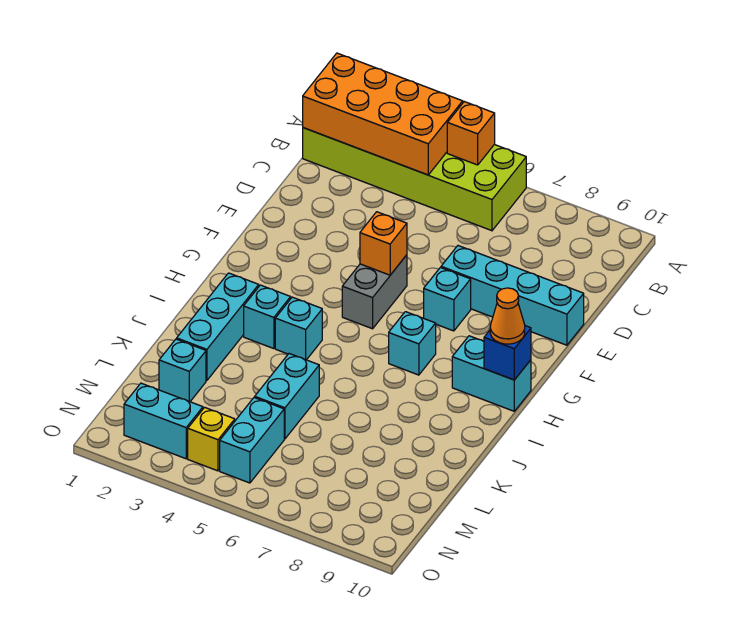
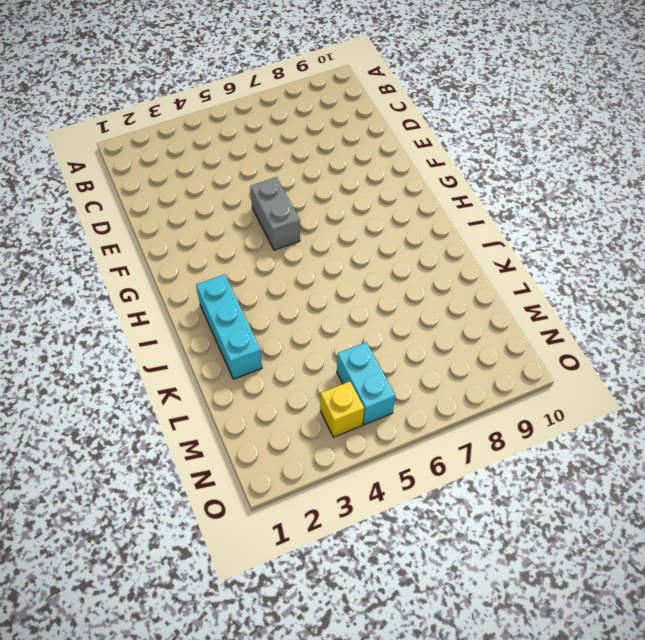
none -> lime brick A1:B6 level 1
none -> cyan brick E7:E10 level 1
none -> cyan brick F7 level 1

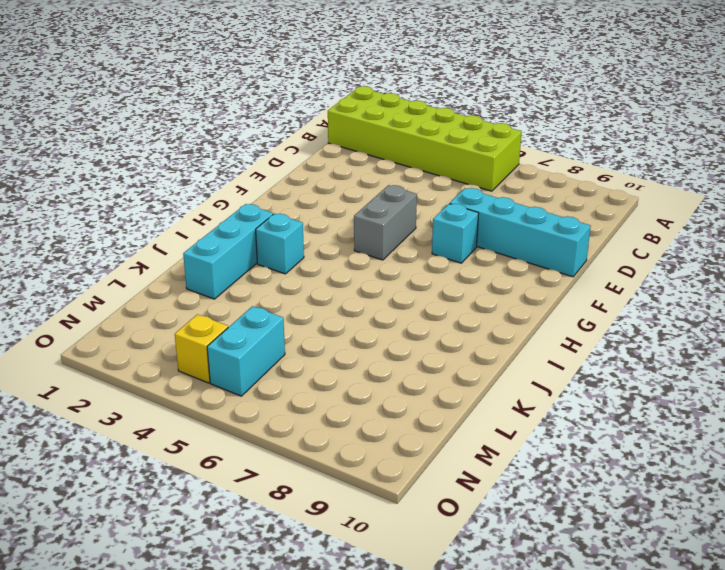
none -> cyan brick H7 level 1
none -> cyan brick H9:H10 level 1
none -> cyan brick I4 level 1

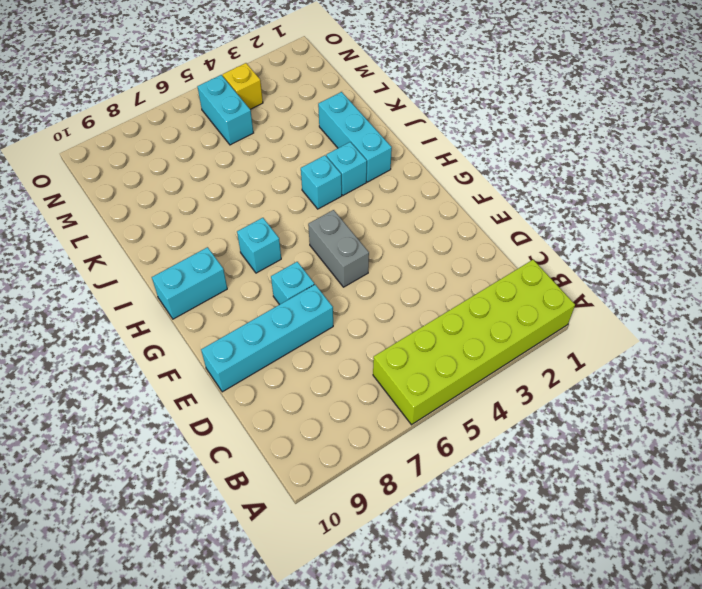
none -> cyan brick K5:L5 level 1
none -> cyan brick L2 level 1
none -> cyan brick N2:N3 level 1

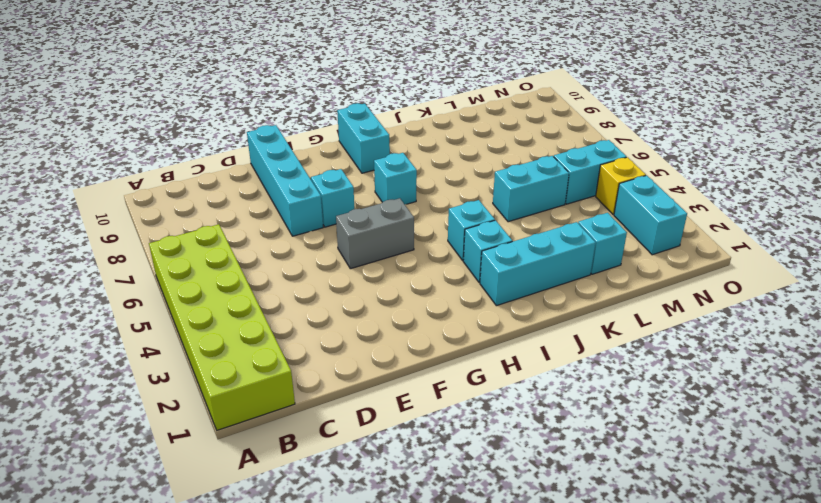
none -> orange brick A1:B4 level 2
none -> orange brick A5 level 2
none -> orange brick F5 level 2

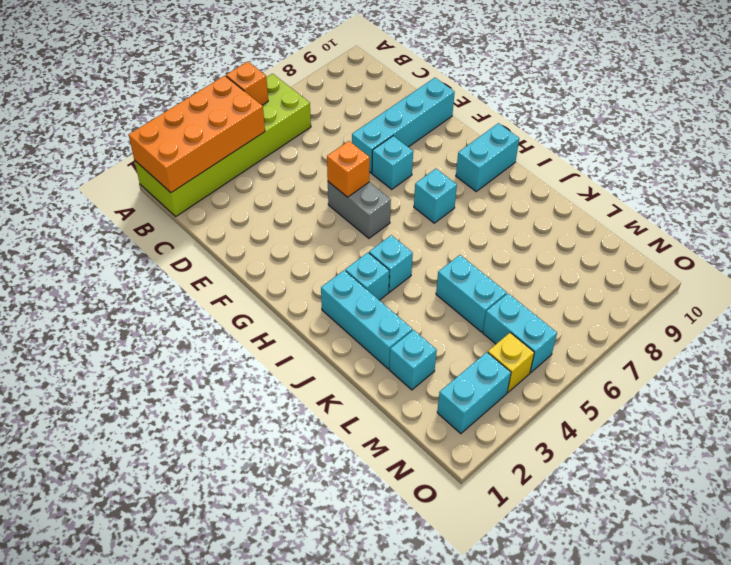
none -> blue brick H10 level 2
none -> orange cone H10 level 3

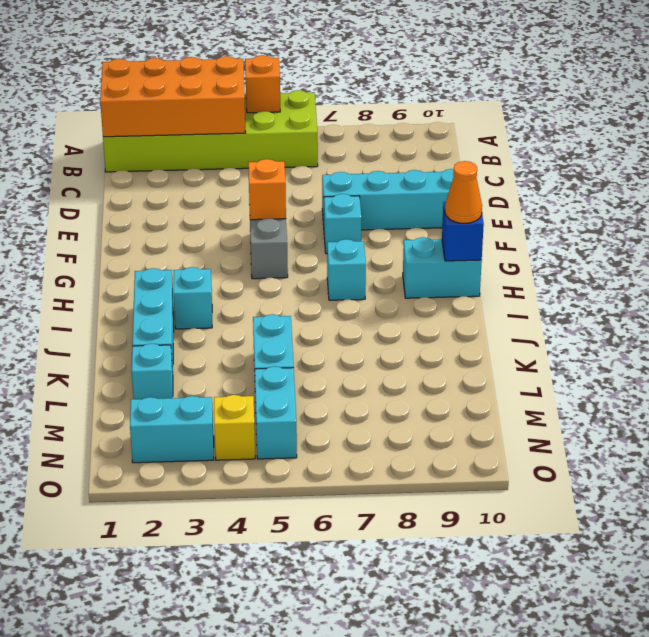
none -> cyan brick I4 level 1

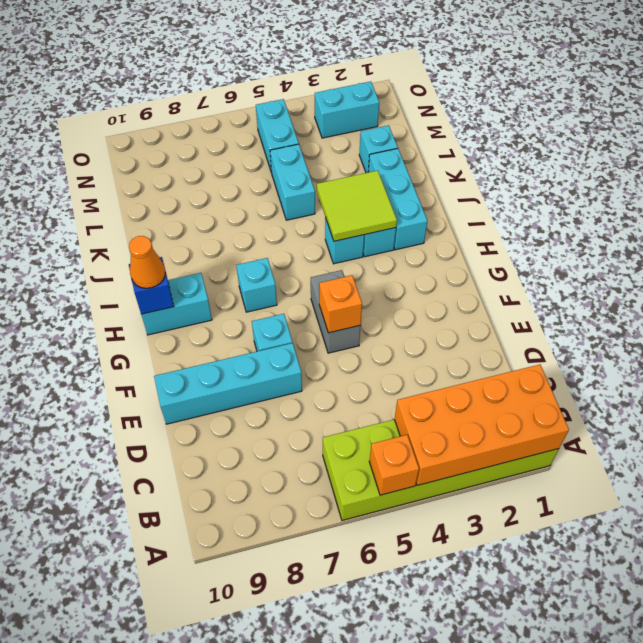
lime tile I3:J4 level 2 -> none
none -> yellow brick N4 level 1

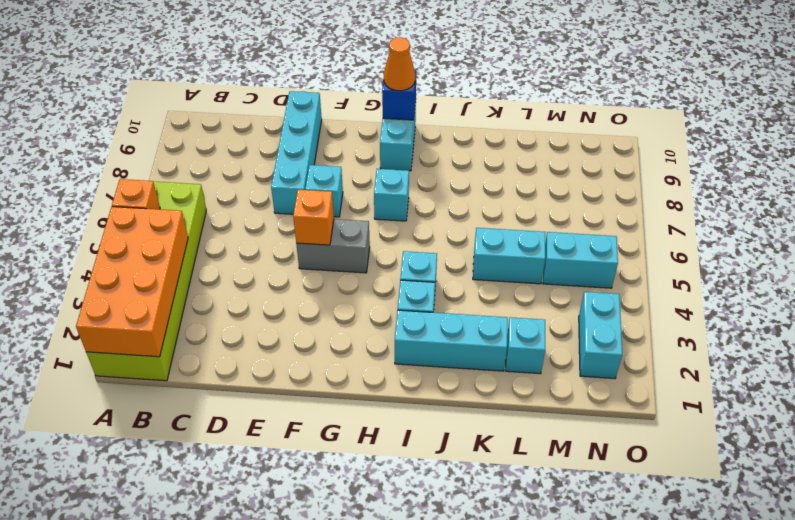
none -> yellow brick N4 level 1

